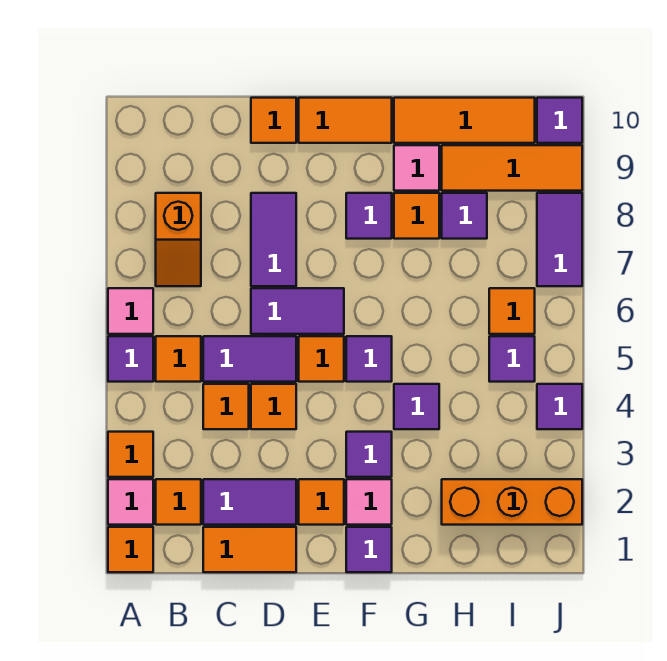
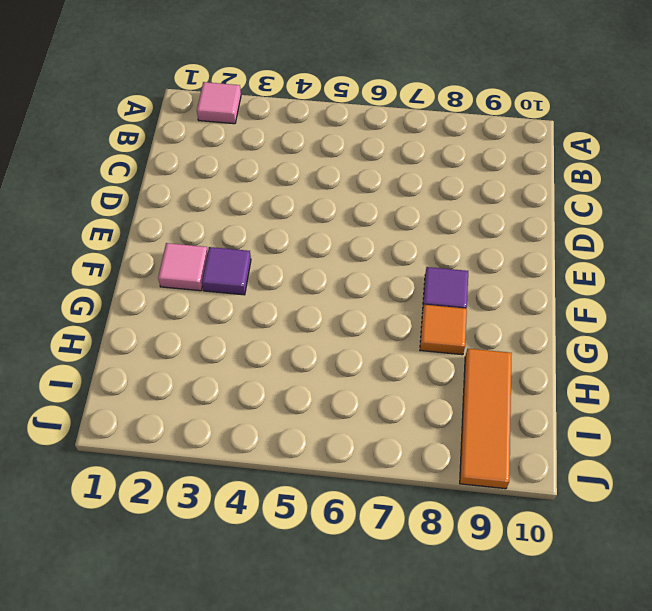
none -> orange tile A1 level 1
none -> orange tile A3 level 1
none -> purple tile A5 level 1
none -> pink tile A6 level 1

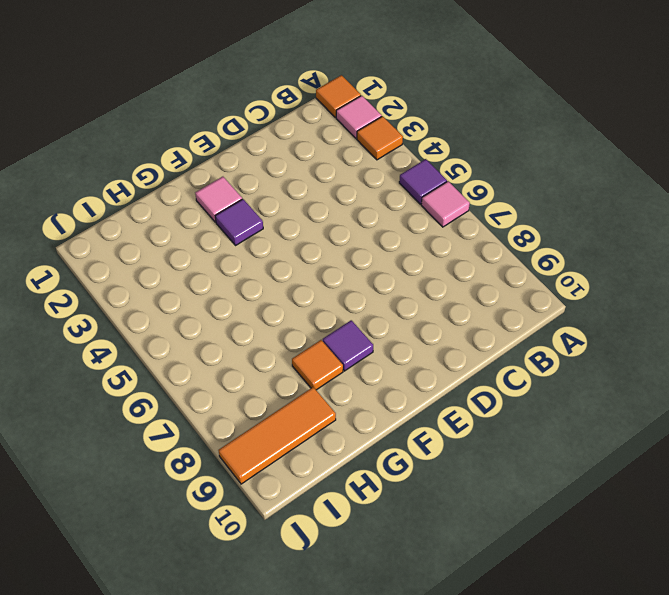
none -> orange tile B2 level 1
none -> orange tile B5 level 1
none -> orange slope B7:B8 level 1 top 8
none -> orange tile C1:D1 level 1

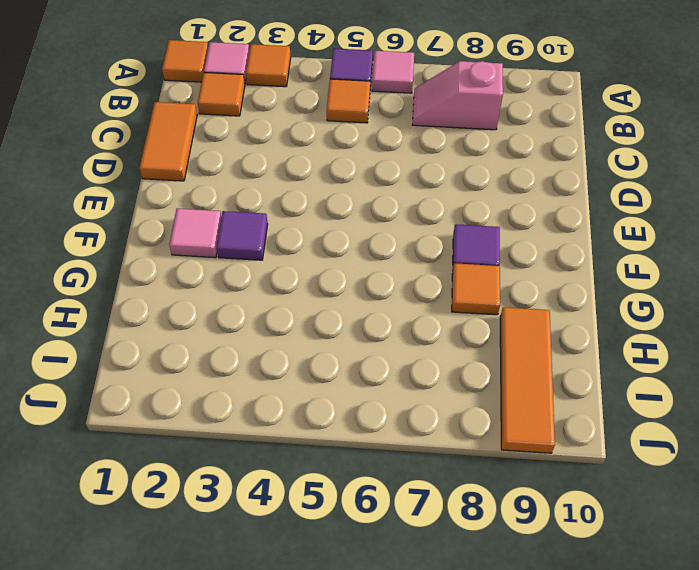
pink slope B7:B8 level 1 top 8 -> orange slope B7:B8 level 1 top 8
none -> purple tile C2:D2 level 1
none -> orange tile C4 level 1
none -> purple tile C5:D5 level 1
none -> orange tile D4 level 1

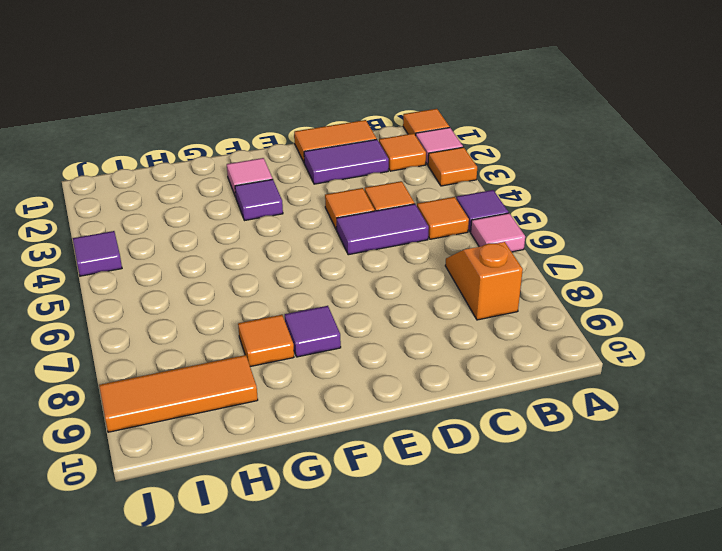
none -> purple tile D6:E6 level 1
none -> purple tile D7:D8 level 1
none -> orange tile D10 level 1
none -> orange tile E2 level 1

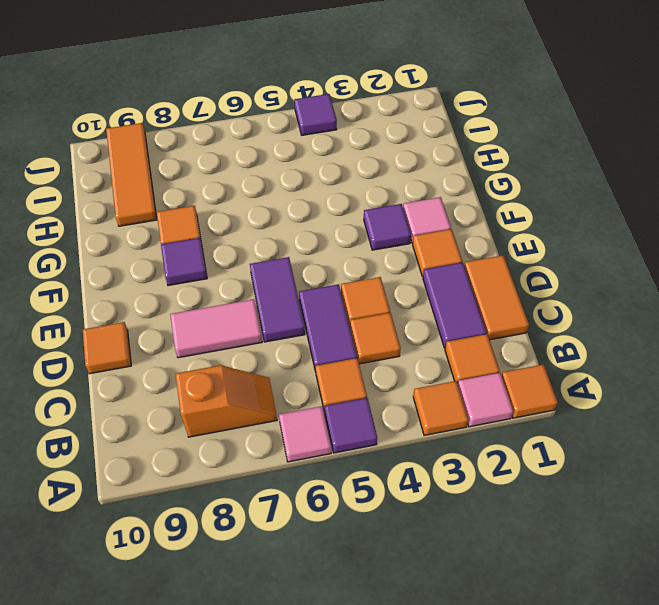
pink tile D7:D8 level 1 -> purple tile D7:D8 level 1
none -> orange tile E5 level 1
none -> orange tile E10:F10 level 1
none -> purple tile F1 level 1
none -> purple tile F5 level 1

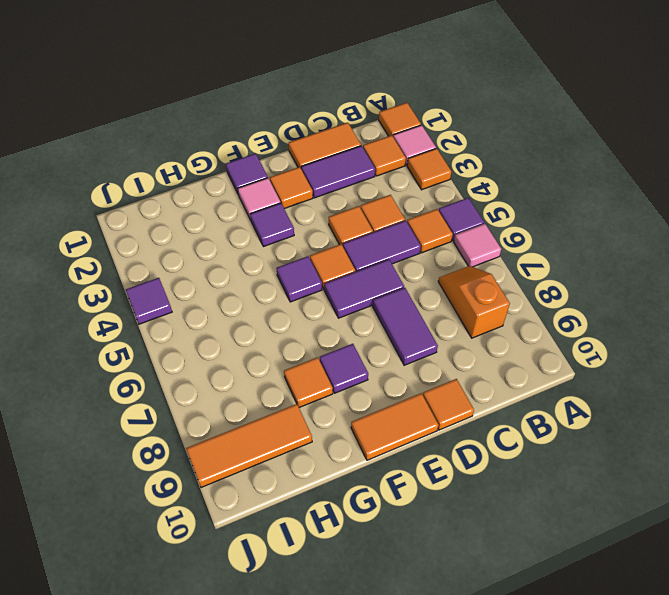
none -> purple tile G4 level 1
none -> pink tile G9 level 1
none -> orange tile G10:I10 level 1
none -> orange brick H2:J2 level 1

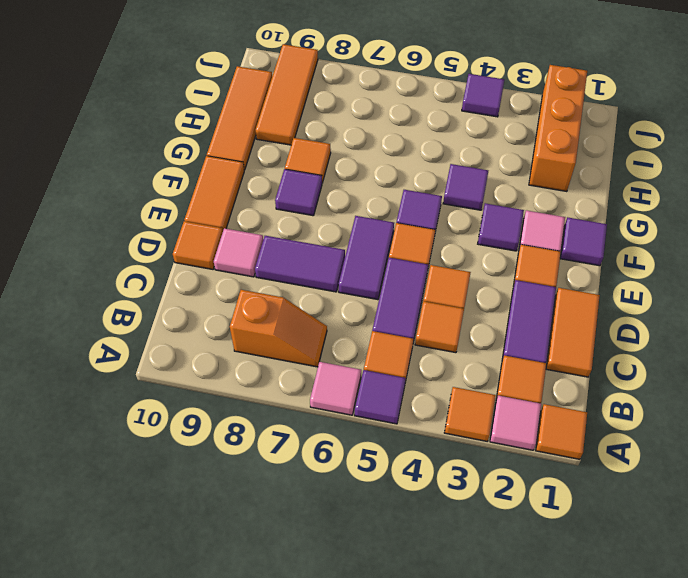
pink tile D9 level 1 -> pink tile G9 level 1
none -> purple tile H8 level 1
none -> purple tile I5 level 1
none -> orange tile I6 level 1
none -> purple tile J7:J8 level 1

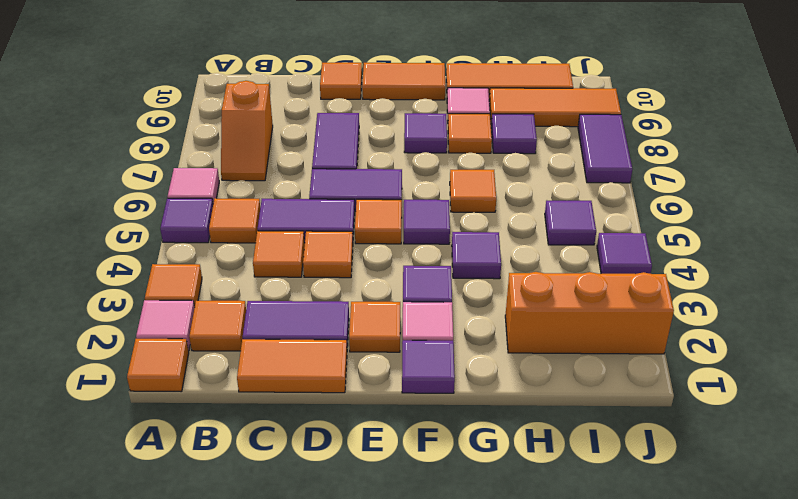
orange tile G6 level 1 -> orange tile I6 level 1
none -> purple tile J10 level 1

